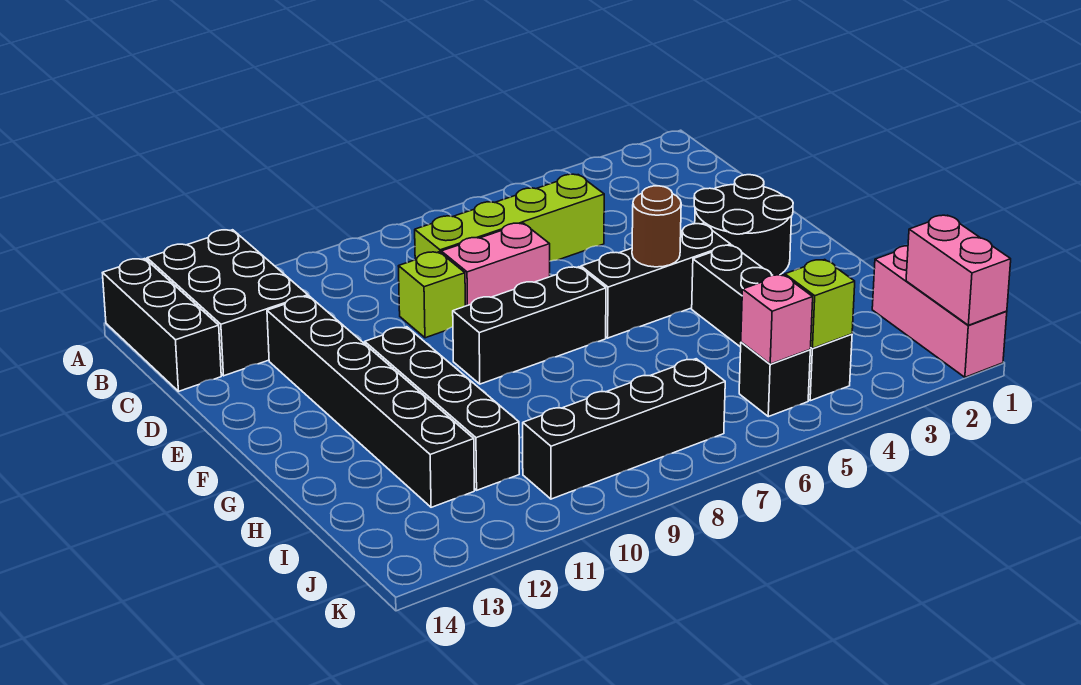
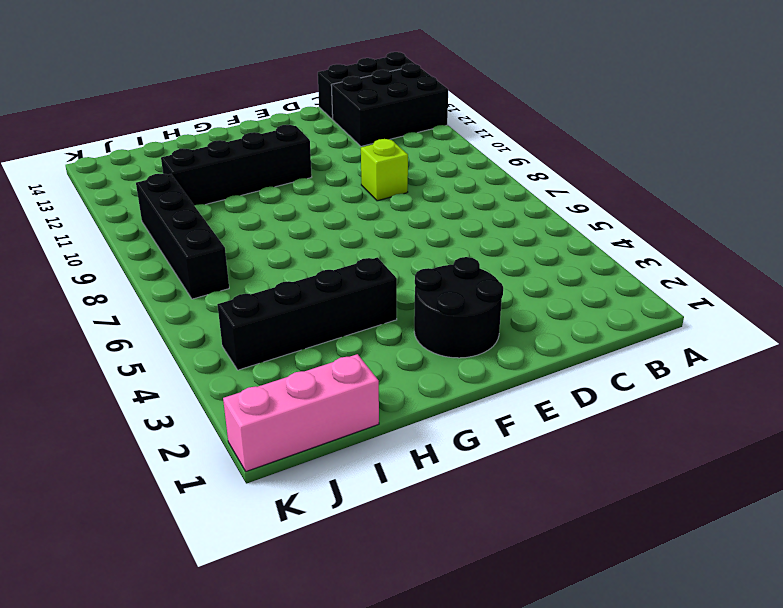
none -> lime brick C5:C8 level 1
none -> pink brick D7:D8 level 1
none -> black brick D12:I12 level 1

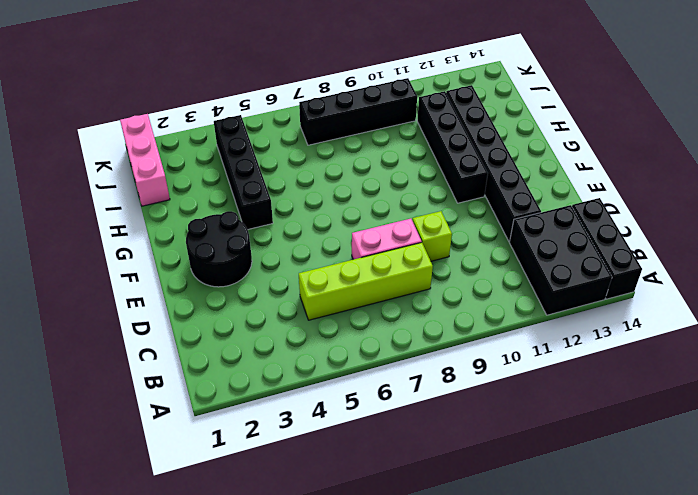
none -> black brick F4:F6 level 1
none -> black brick F7:F9 level 1
none -> black brick J5 level 1

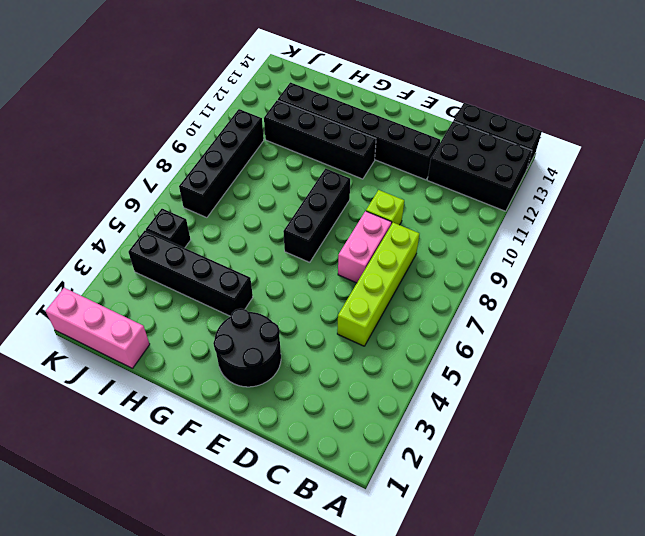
none -> black brick F4:F6 level 1
none -> brown round brick F5 level 2
none -> pink brick J1:K1 level 2

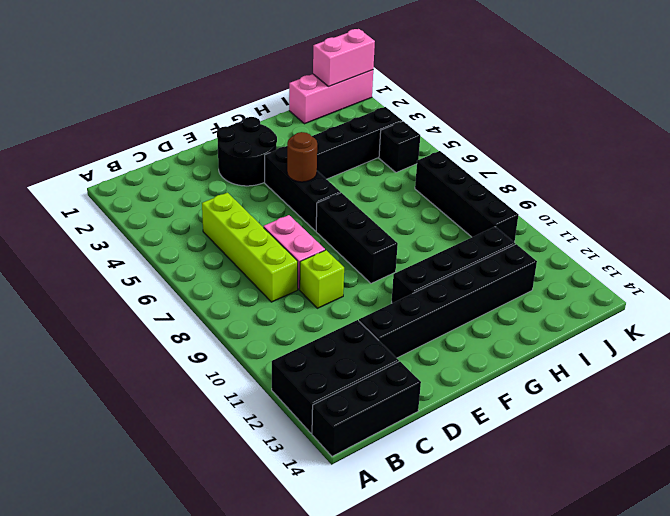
none -> lime brick J4 level 2
none -> pink brick J5 level 2

